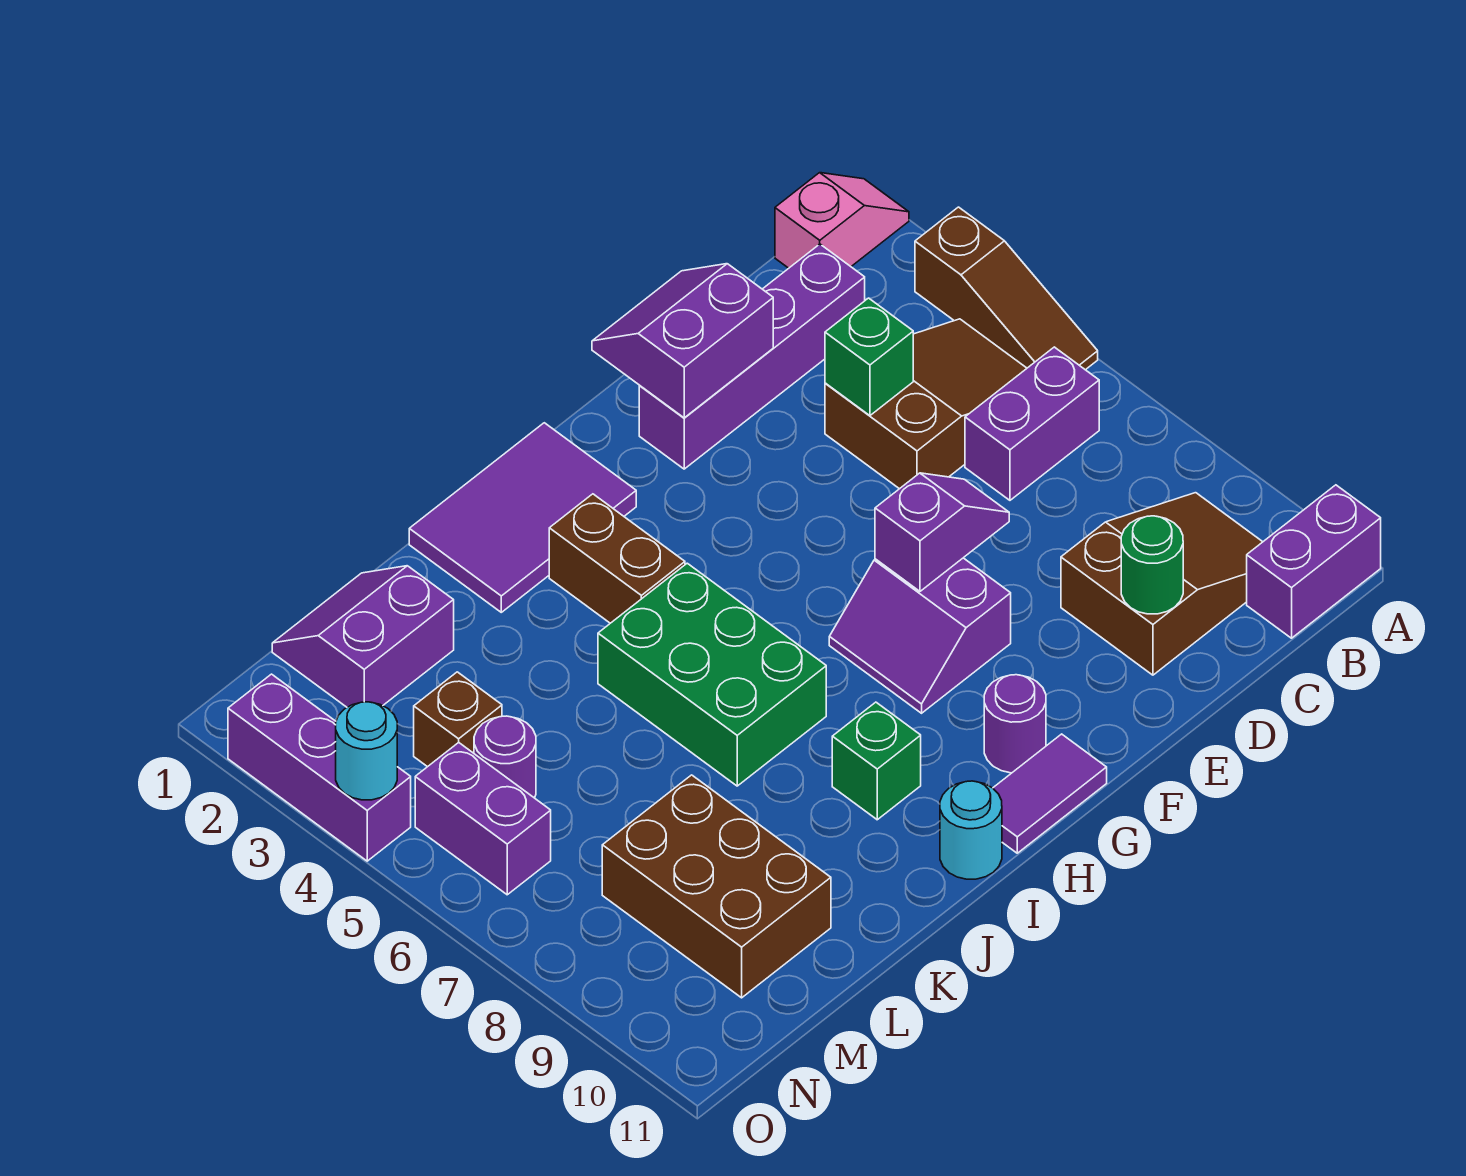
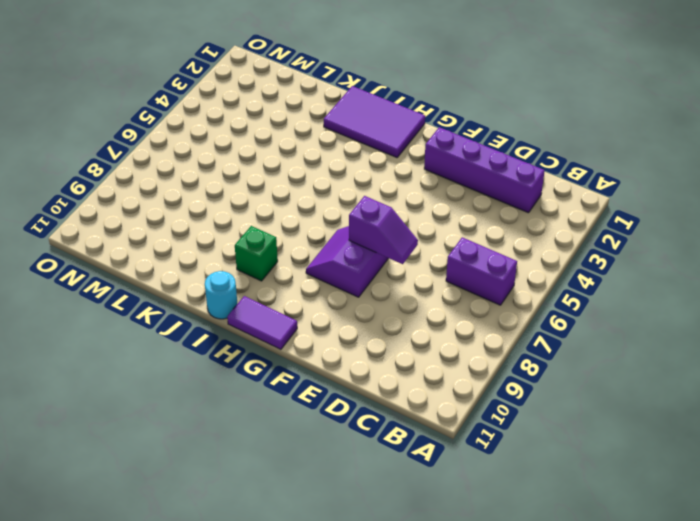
none -> pink slope A1:B1 level 1 top B
none -> brown slope A3:A5 level 1 top 3
none -> purple brick A11:B11 level 1

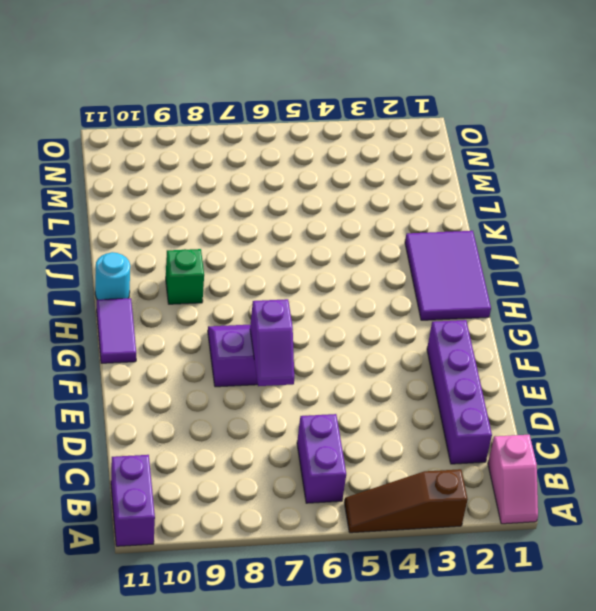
none -> brown slope B4:D5 level 1 top D
none -> brown slope B9:D10 level 1 top D
none -> purple round brick G10 level 1

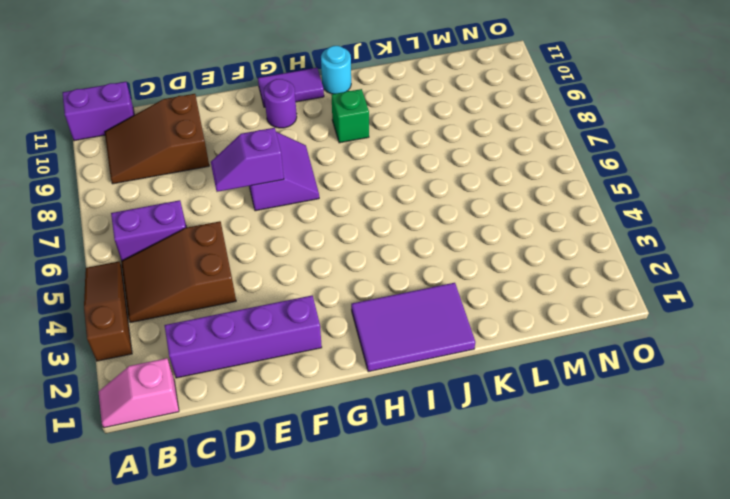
none -> brown brick I3:I4 level 1
none -> green brick I5:J7 level 1
none -> purple slope L1:M2 level 1 top 2

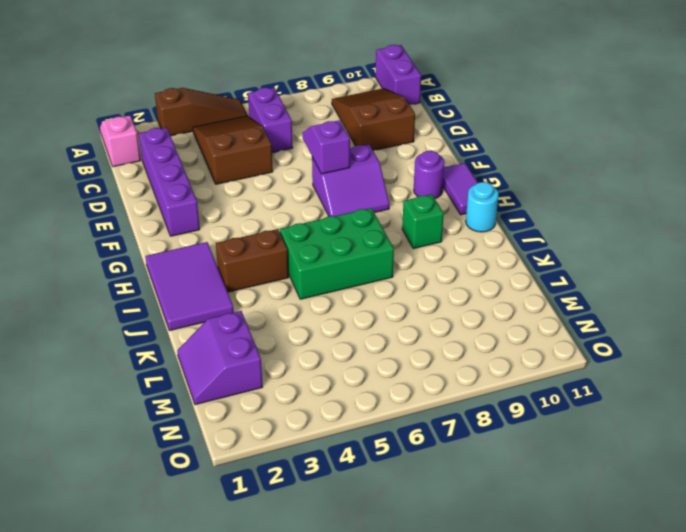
none -> brown brick L8:M10 level 1
none -> brown brick M4 level 1
none -> purple round brick M5 level 1

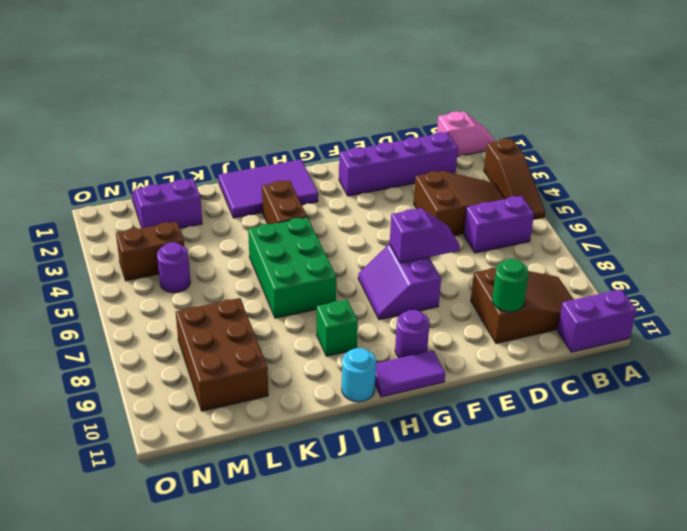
brown brick M4:N4 level 1 -> brown brick M4 level 1
none -> purple brick N5:N6 level 1
none -> purple brick O2:O4 level 1
none -> green brick D4 level 2

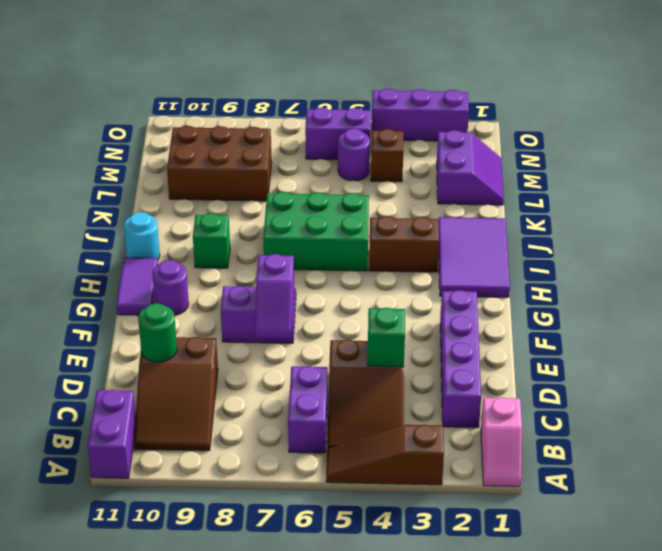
none -> purple slope E1:F2 level 2 top 2
none -> cyan round brick O4 level 2

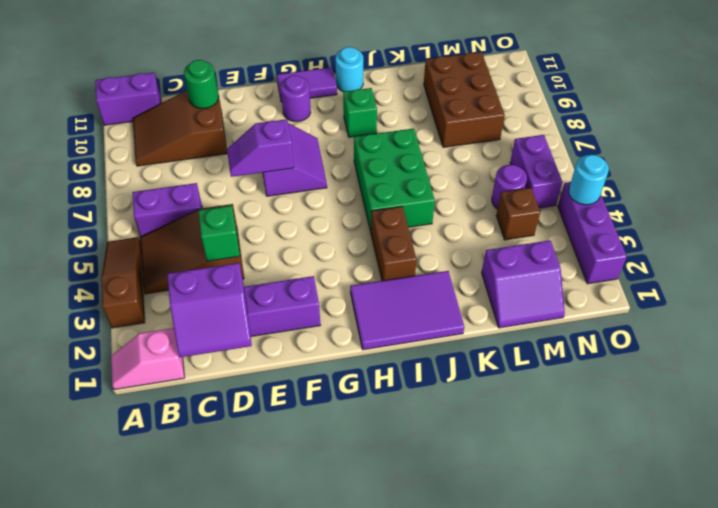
purple slope C1:D2 level 2 top 2 -> purple slope E1:F2 level 2 top 2

